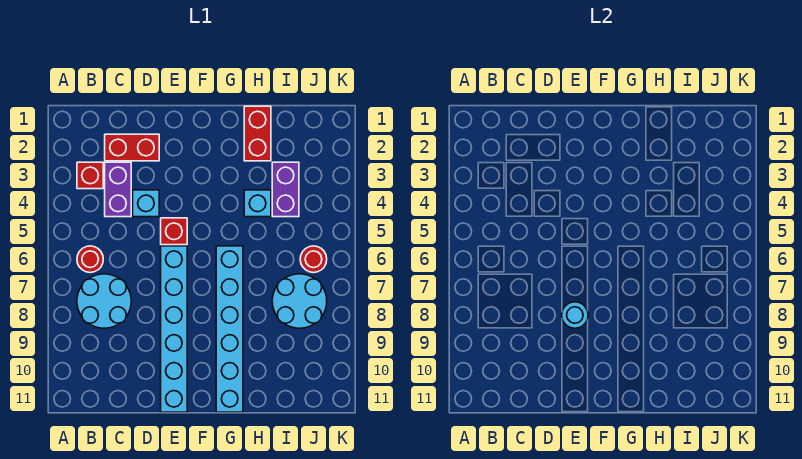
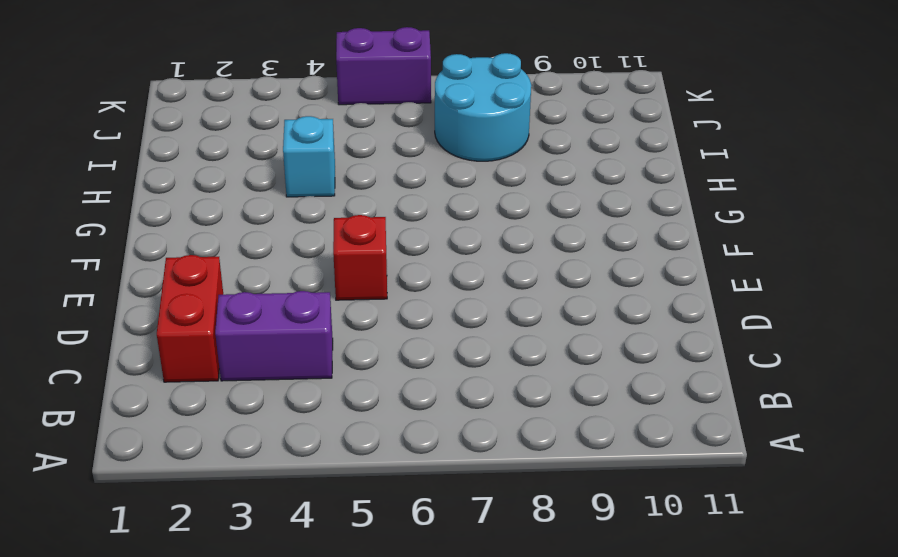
purple brick K5:K6 level 1 -> purple brick I3:I4 level 1
none -> red brick B3 level 1
none -> red round brick B6 level 1
none -> cyan round brick B7:C8 level 1

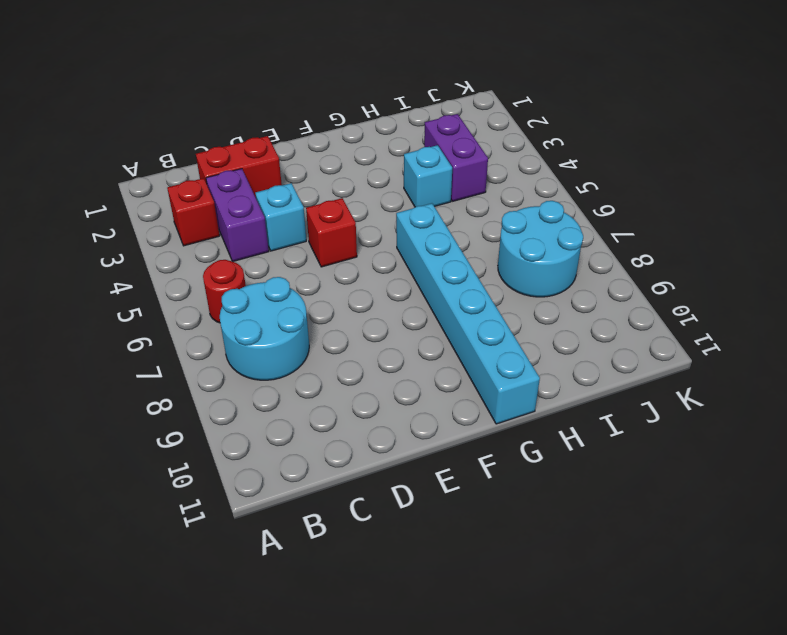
none -> cyan brick E6:E11 level 1
none -> red brick H1:H2 level 1
none -> red round brick J6 level 1

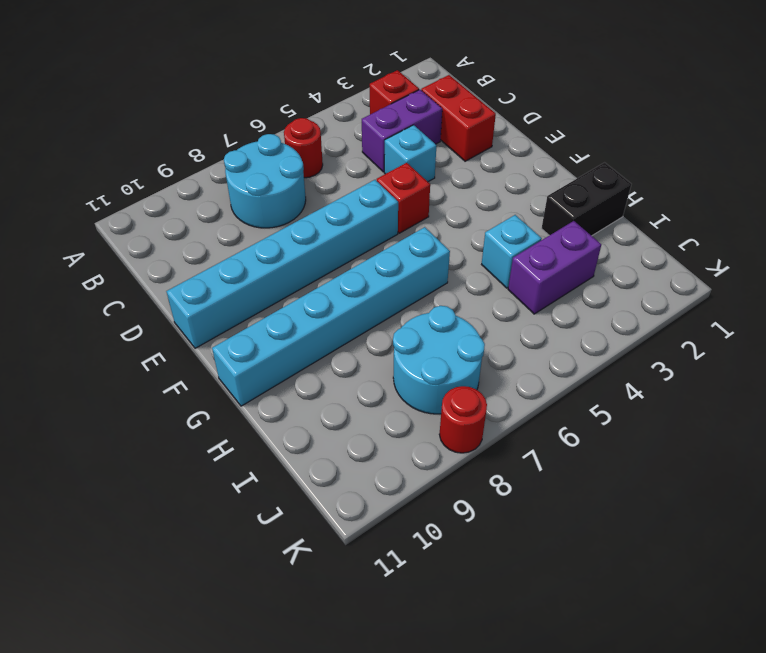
black brick H1:H2 level 1 -> red brick H1:H2 level 1
red round brick K8 level 1 -> red round brick J6 level 1
none -> cyan round brick E8 level 2

